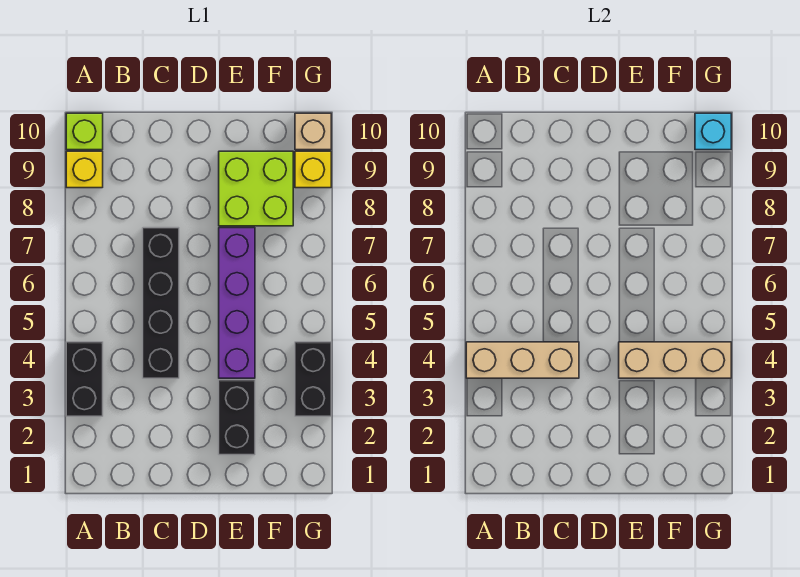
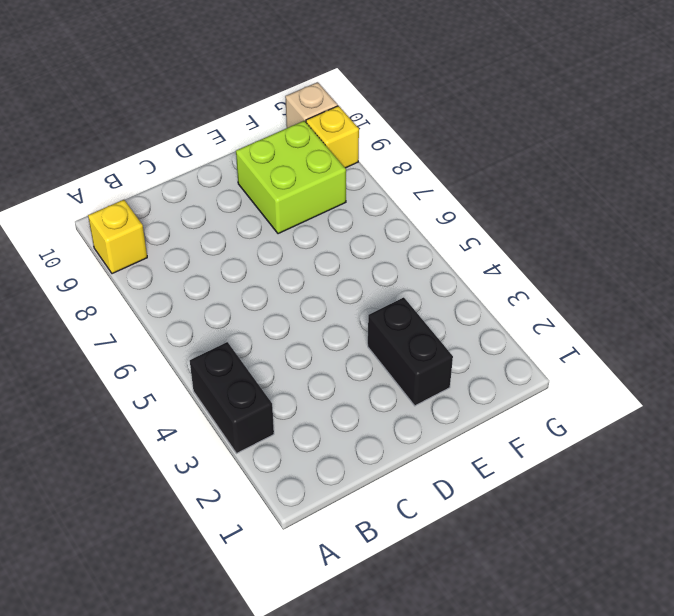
none -> lime brick A10 level 1
none -> black brick C4:C7 level 1
none -> purple brick E4:E7 level 1

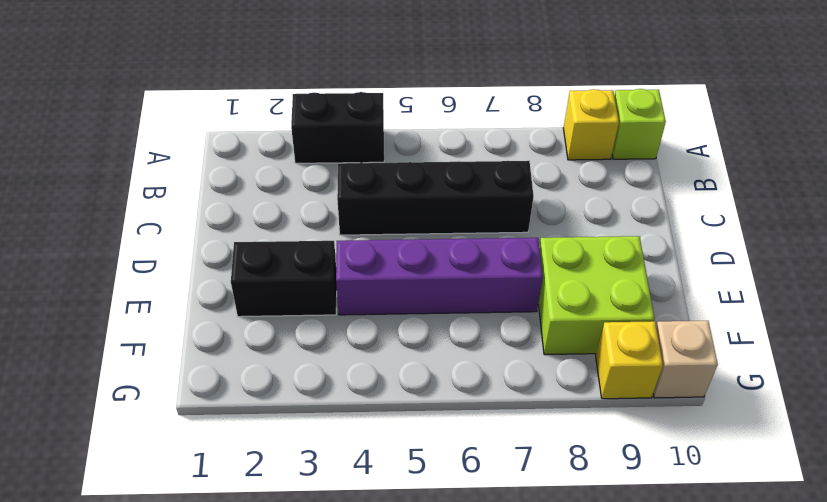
none -> black brick G3:G4 level 1
none -> tan brick A4:C4 level 2
none -> tan brick E4:G4 level 2

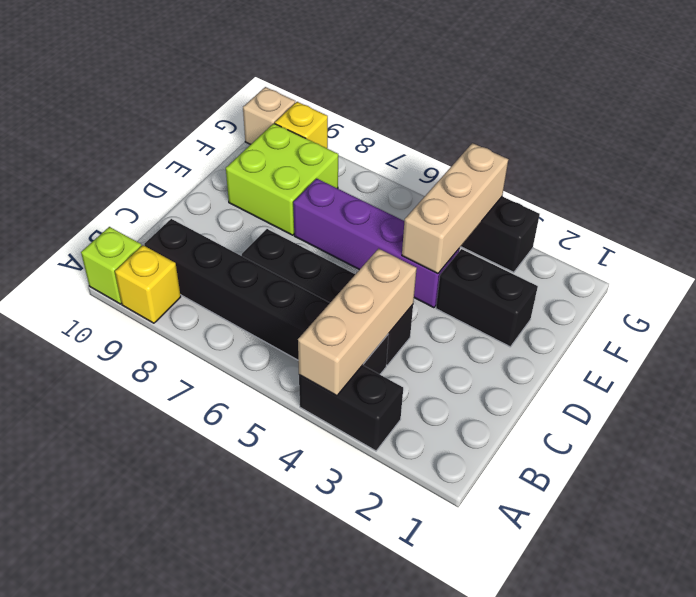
black brick B4:B9 level 1 -> none
none -> cyan brick G10 level 2

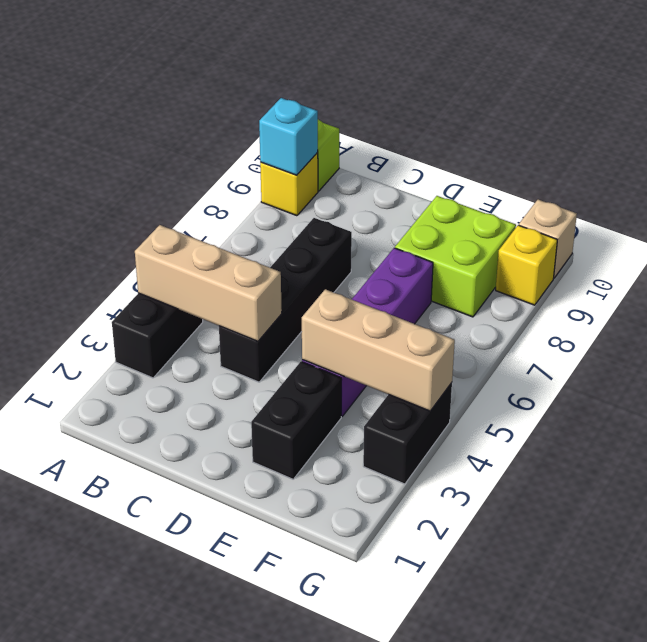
cyan brick A9 level 2 -> cyan brick G10 level 2

